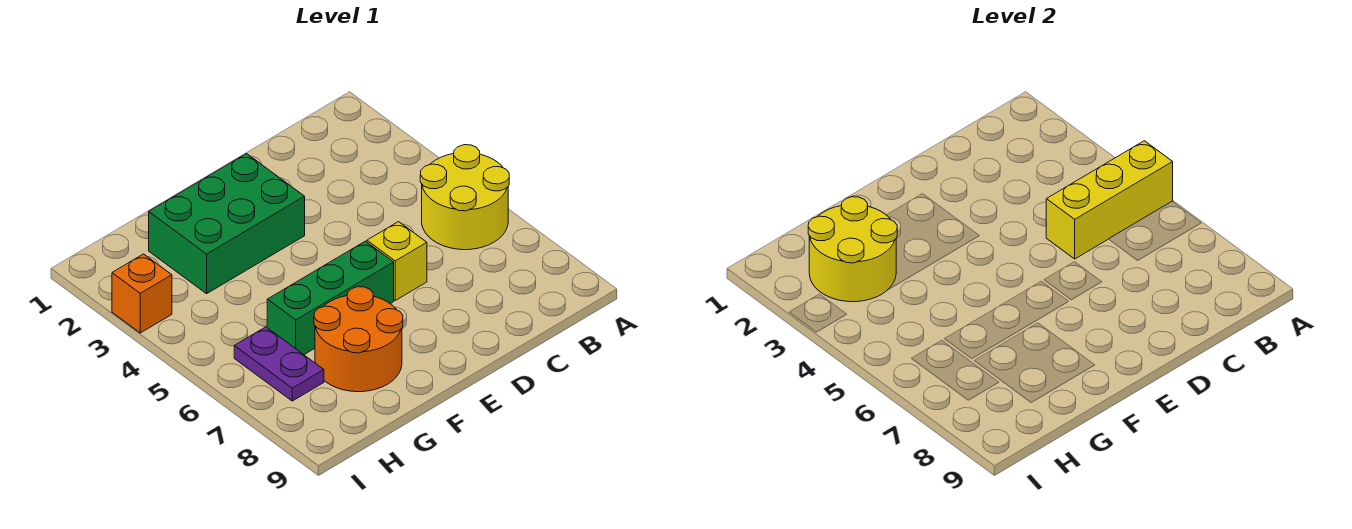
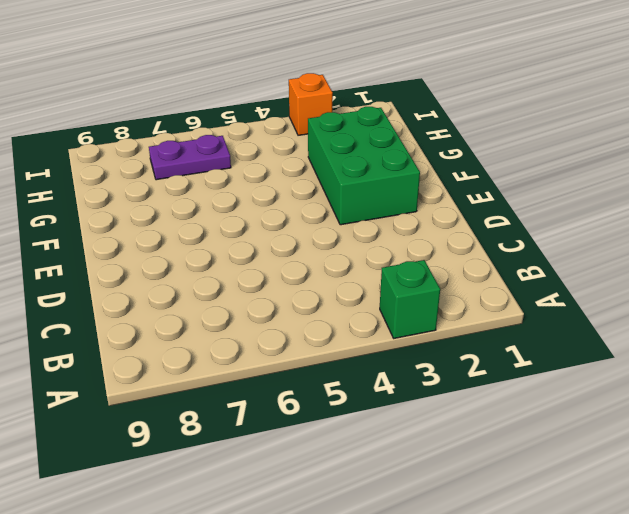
green brick A3 level 1 -> none
none -> yellow round brick A5:B6 level 1
none -> yellow brick D6 level 1

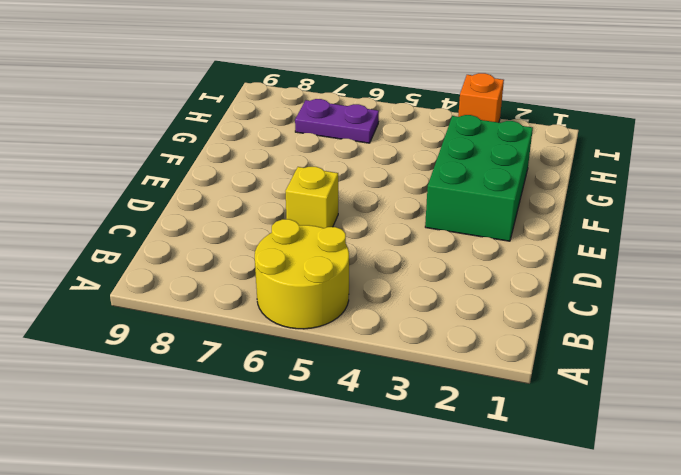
none -> green brick E6:G6 level 1
none -> orange round brick F7:G8 level 1

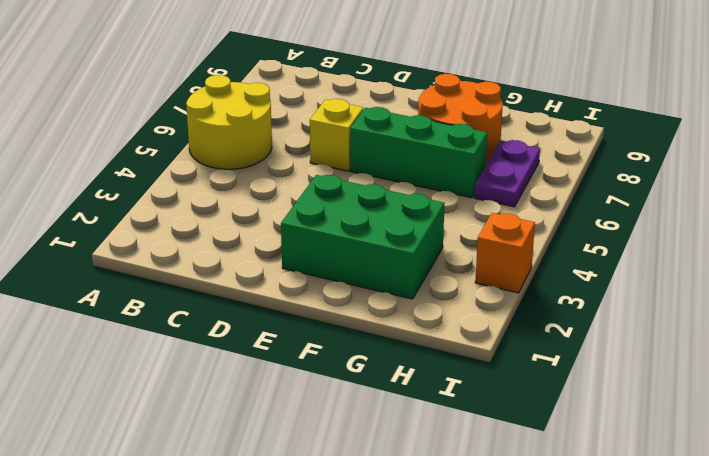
none -> yellow brick A5:C5 level 2
none -> yellow round brick G2:H3 level 2

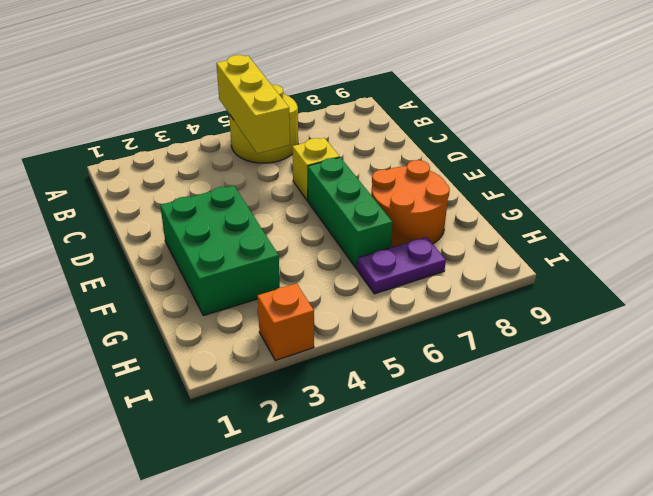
none -> yellow round brick G2:H3 level 2

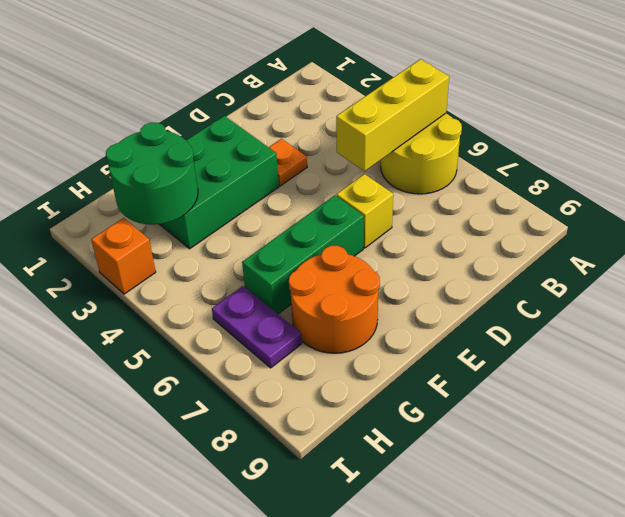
orange plate D3 level 1 -> none
green round brick G2:H3 level 2 -> yellow round brick G2:H3 level 2

